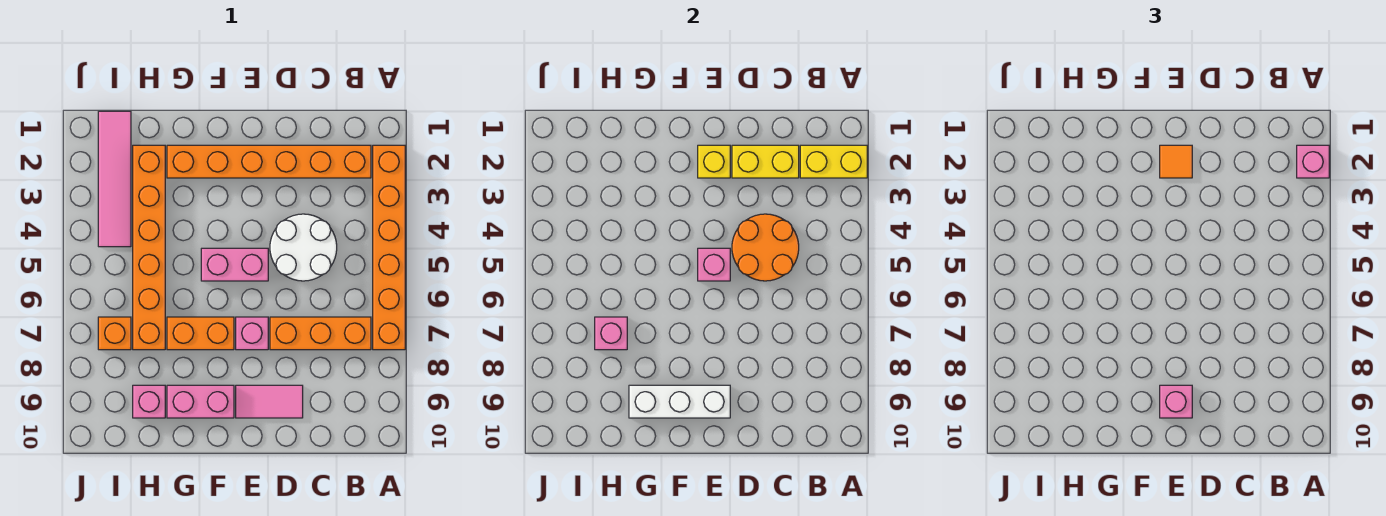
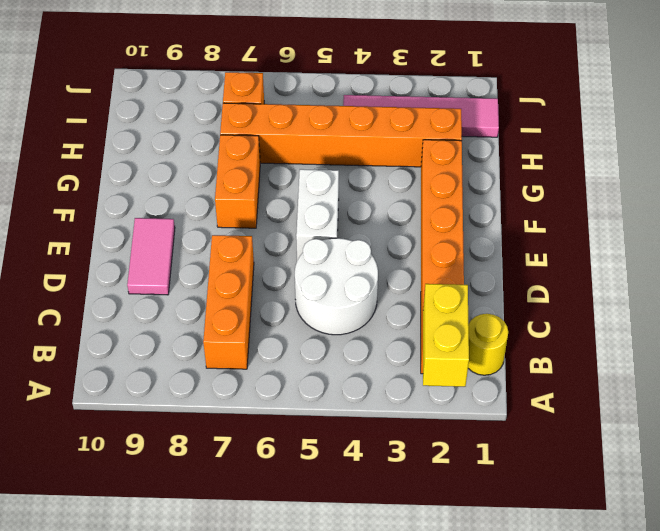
yellow round brick B1 level 1 -> none
white brick E5:F5 level 1 -> pink brick E5:F5 level 1
none -> orange brick A2:A7 level 1
none -> pink brick E7 level 1
none -> pink brick F9:G9 level 1

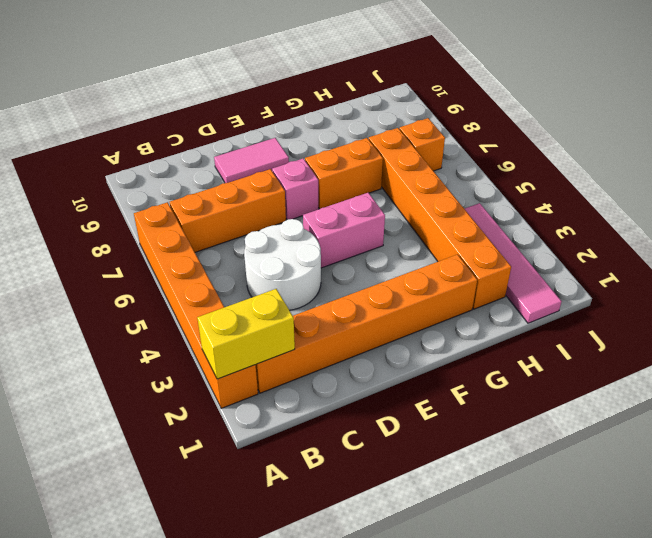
none -> pink brick F9:G9 level 1
none -> pink brick H9 level 1
none -> yellow brick C2:D2 level 2

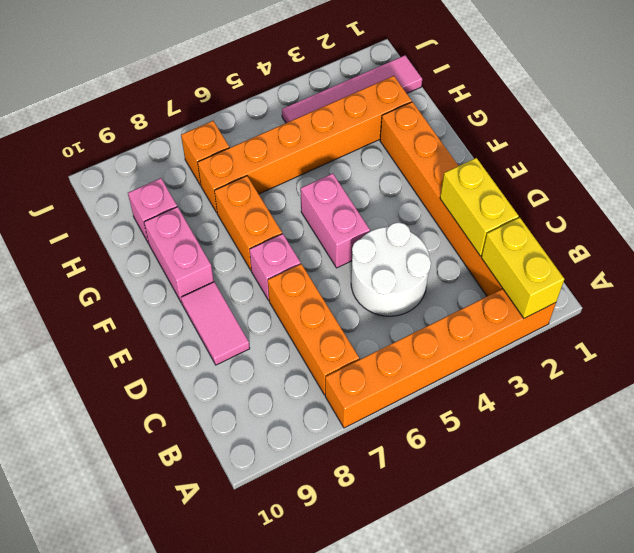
none -> orange round brick C4:D5 level 2
none -> yellow brick E2 level 2
none -> pink brick E5 level 2

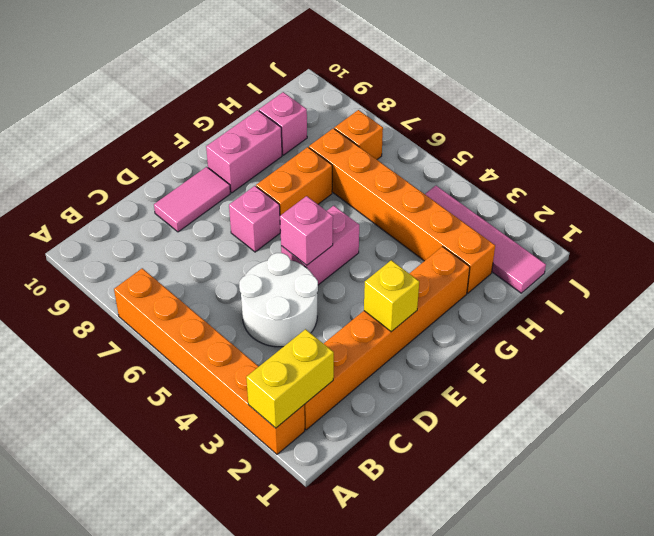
none -> orange brick B7:D7 level 1
none -> yellow brick C2:D2 level 2
none -> orange round brick C4:D5 level 2

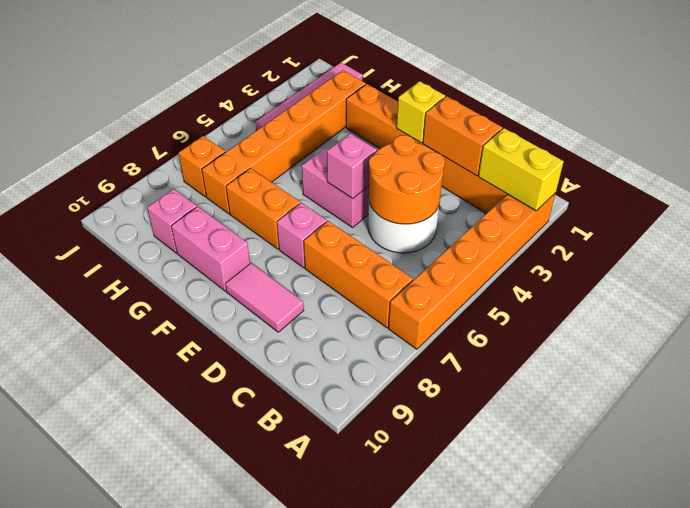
orange brick C2:D2 level 2 -> yellow brick C2:D2 level 2
none -> white brick E9:G9 level 2
none -> pink brick H7 level 2
none -> pink brick A2 level 3

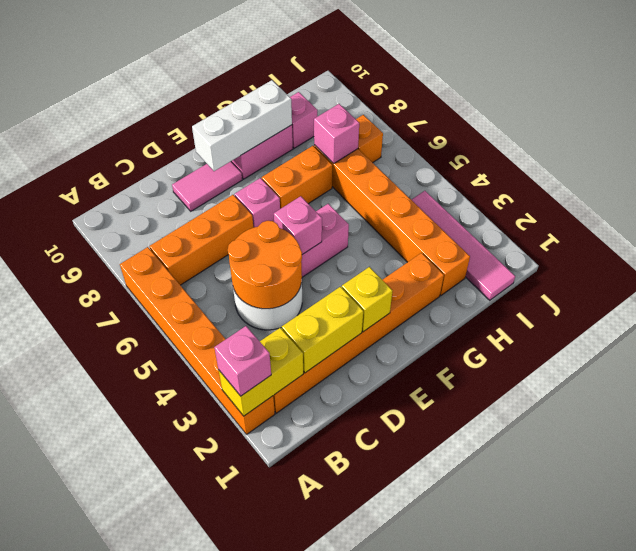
none -> orange tile E2 level 3
none -> pink brick E9 level 3

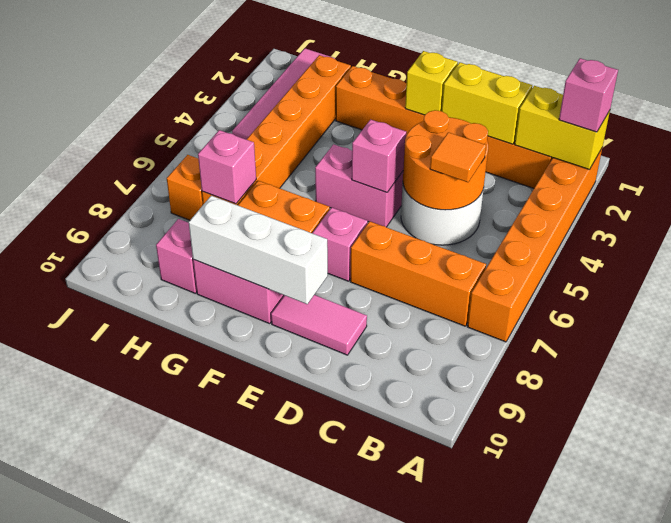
orange tile C5 level 3 -> orange tile E2 level 3
none -> pink brick E9 level 3

